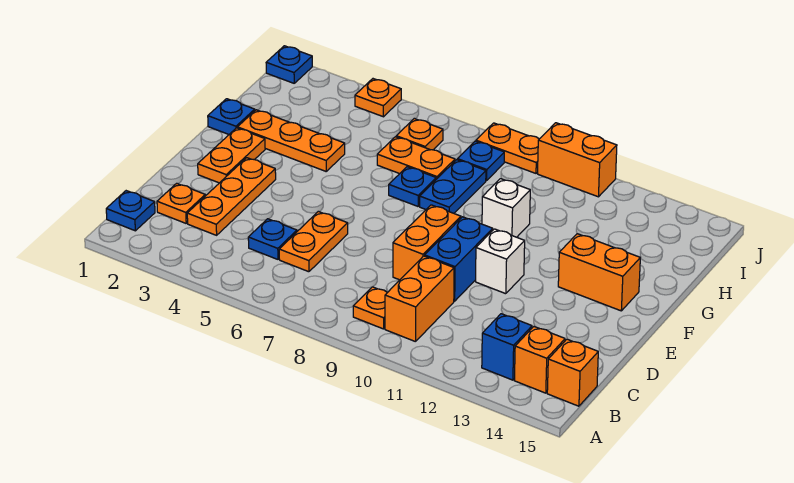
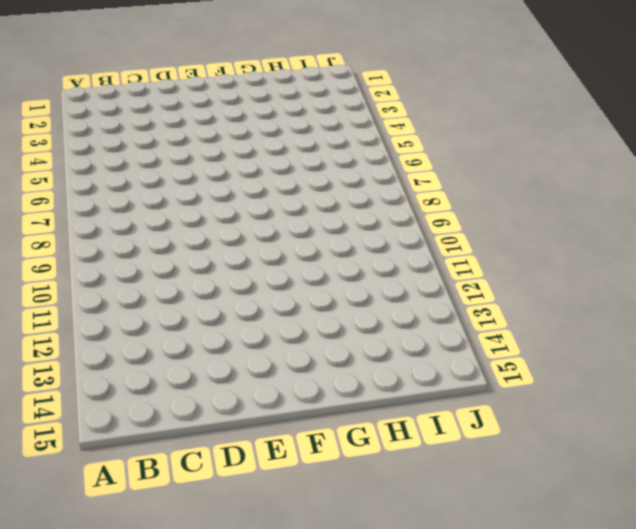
none -> blue plate B1 level 1
none -> orange plate B9 level 1
none -> orange brick B10:C10 level 1

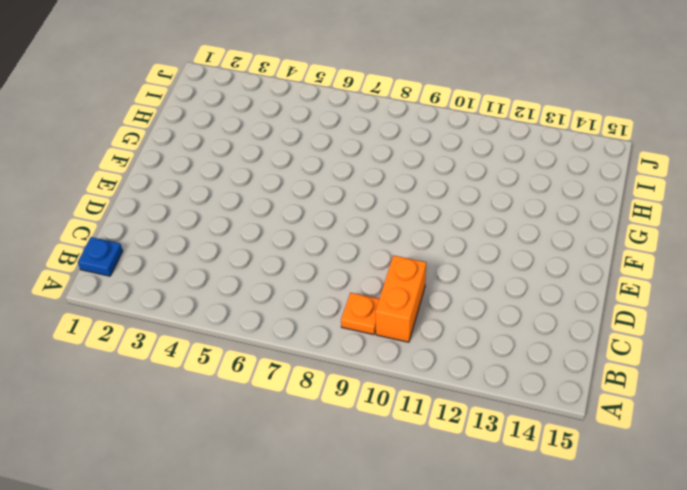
none -> blue brick B13 level 1
none -> orange brick B14 level 1
none -> orange brick B15 level 1

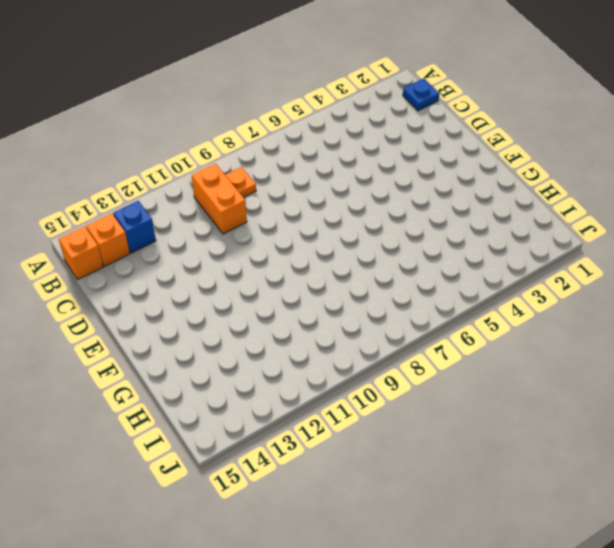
none -> orange plate C2 level 1
none -> orange plate C3:E3 level 1
none -> blue plate C5 level 1

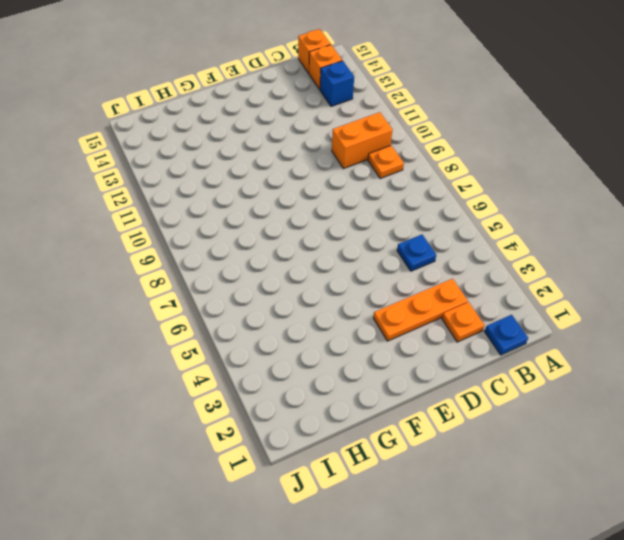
none -> orange plate C6:D6 level 1
none -> orange brick D9:E9 level 1
none -> blue brick D10:E10 level 1

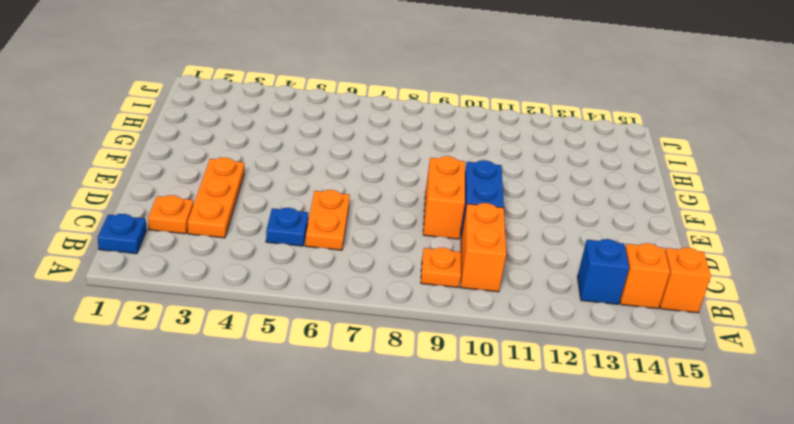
none -> orange plate E2:F2 level 1
none -> white brick E11 level 1
none -> orange brick F13:F14 level 1

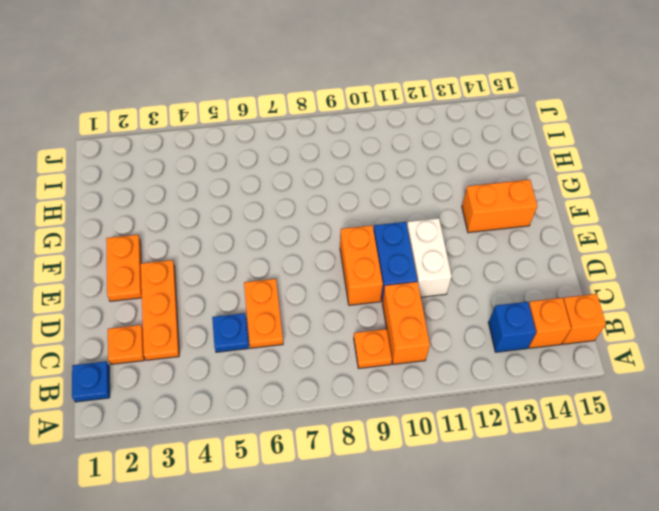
white brick D11:E11 level 1 -> white brick E11 level 1
none -> blue plate G1 level 1
none -> orange plate G2:G4 level 1
none -> blue plate G7 level 1

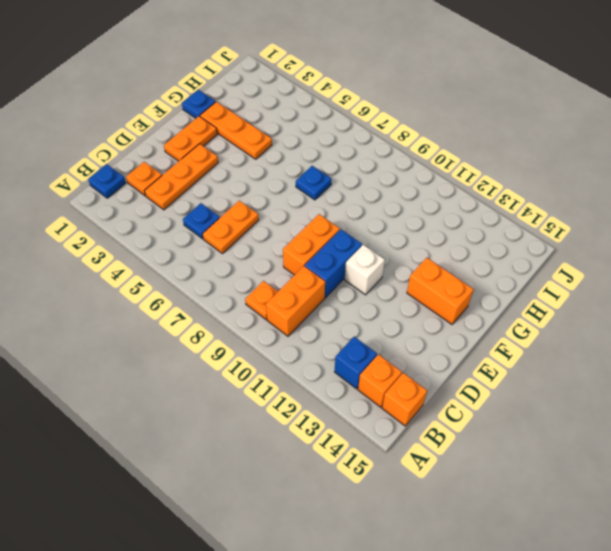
none -> blue plate G8:H8 level 1
none -> white brick G10 level 1
none -> orange plate H6:H7 level 1

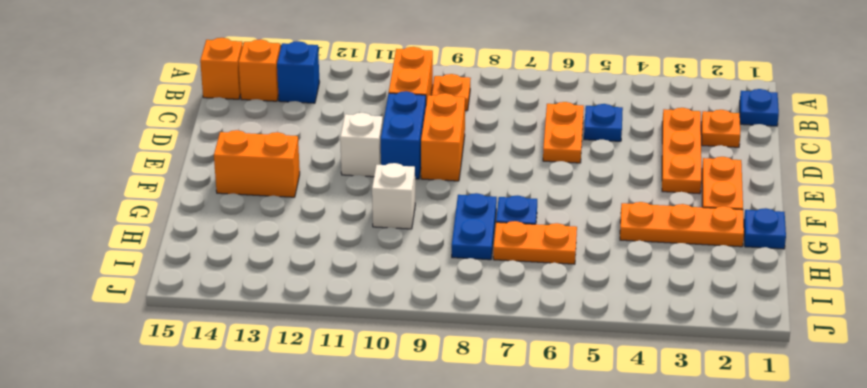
none -> orange plate I6 level 1
none -> blue plate I8 level 1
none -> blue plate J1 level 1

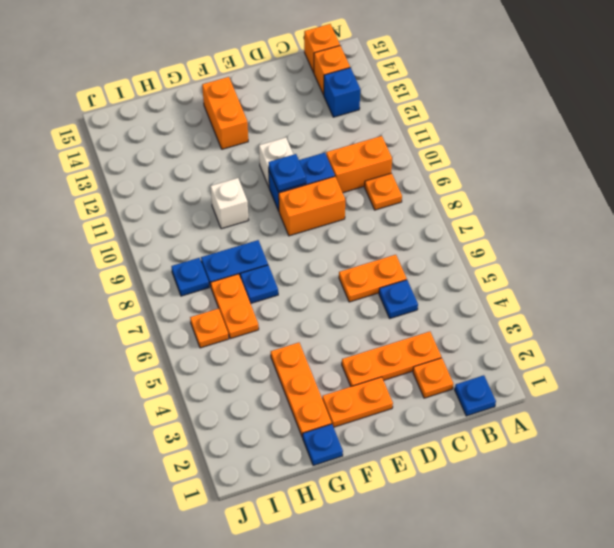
blue plate E10 level 2 -> blue plate J1 level 1
none -> orange plate J4 level 1
none -> orange plate J8:J9 level 1
none -> orange brick J10:J11 level 1

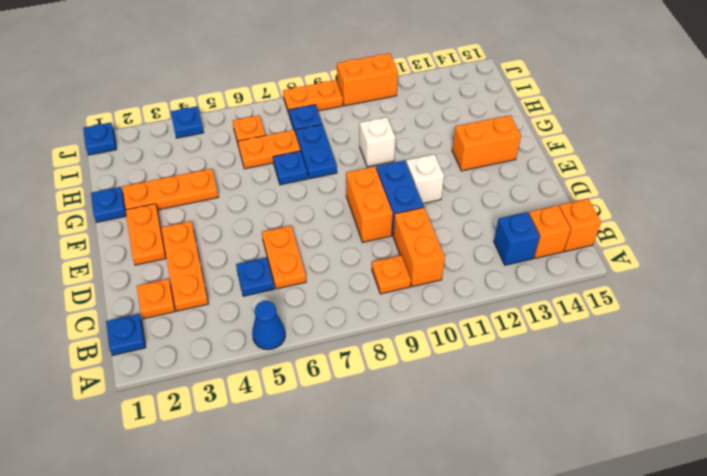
blue cone A5 level 1 -> none
blue plate J4 level 1 -> orange plate J4 level 1

